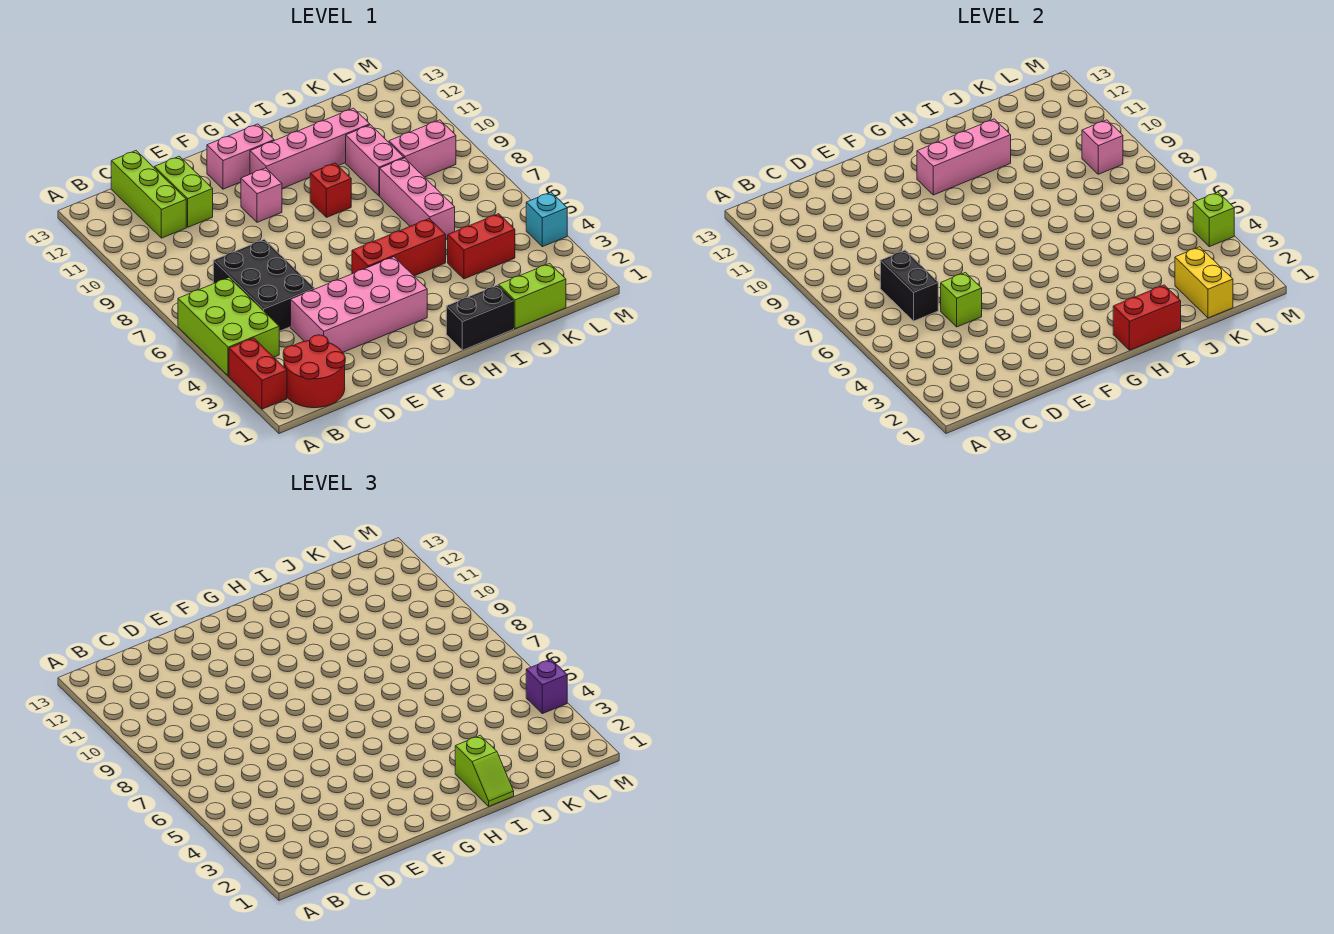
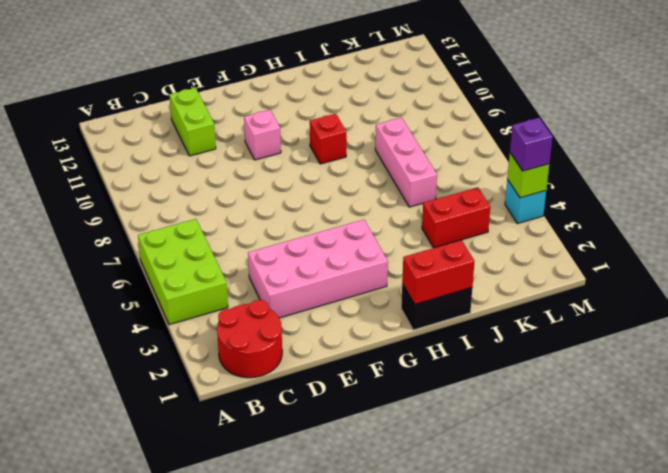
none -> red brick A2:A3 level 1
none -> black brick C5:D7 level 1
none -> lime brick C11:C13 level 1

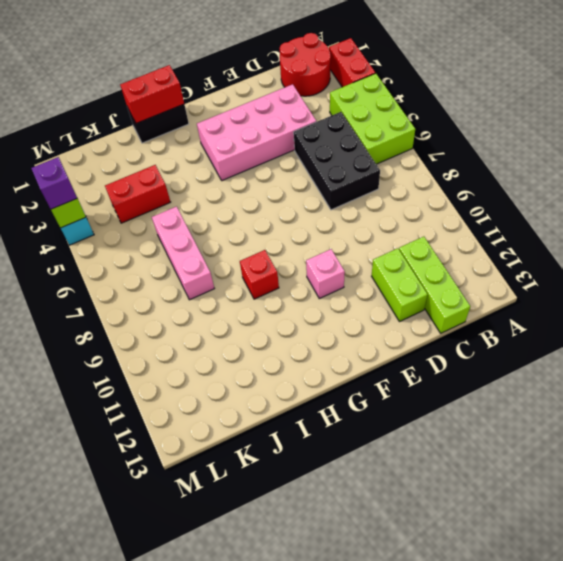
none -> pink brick F12:G12 level 1
none -> red brick G5:I5 level 1
none -> pink brick G11:J11 level 1

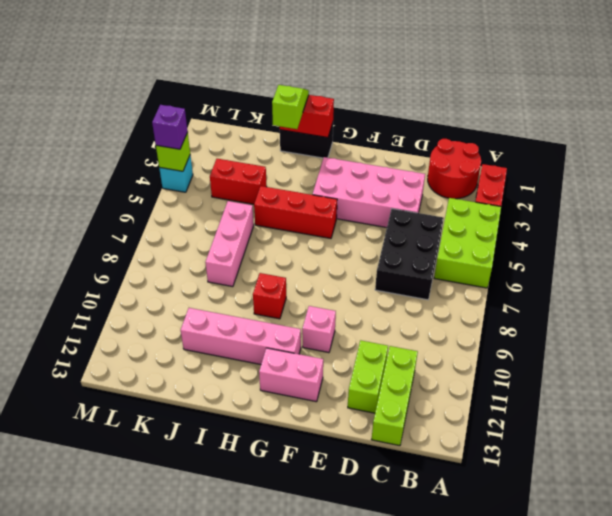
none -> lime brick J1:K1 level 1
none -> pink brick J9:J10 level 1
none -> pink brick K9:L9 level 1

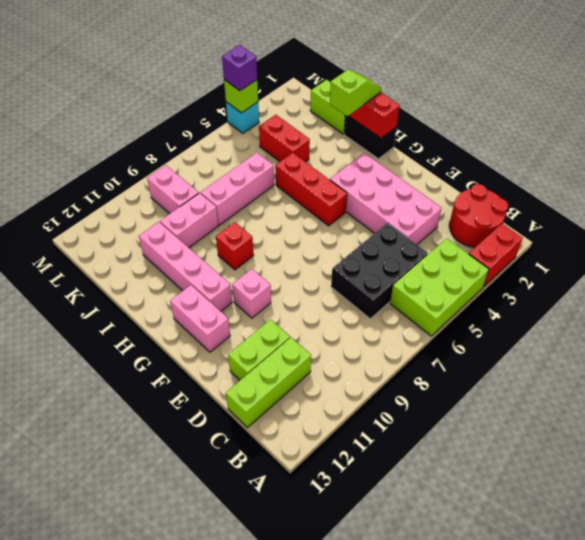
none -> black brick C6:C7 level 2
none -> lime brick D5 level 2
none -> pink brick G11:I11 level 2

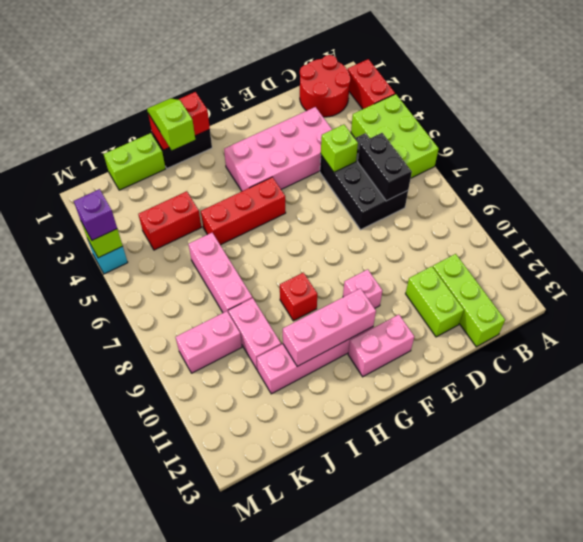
none -> yellow brick K1:K2 level 2
none -> pink brick L9 level 2

